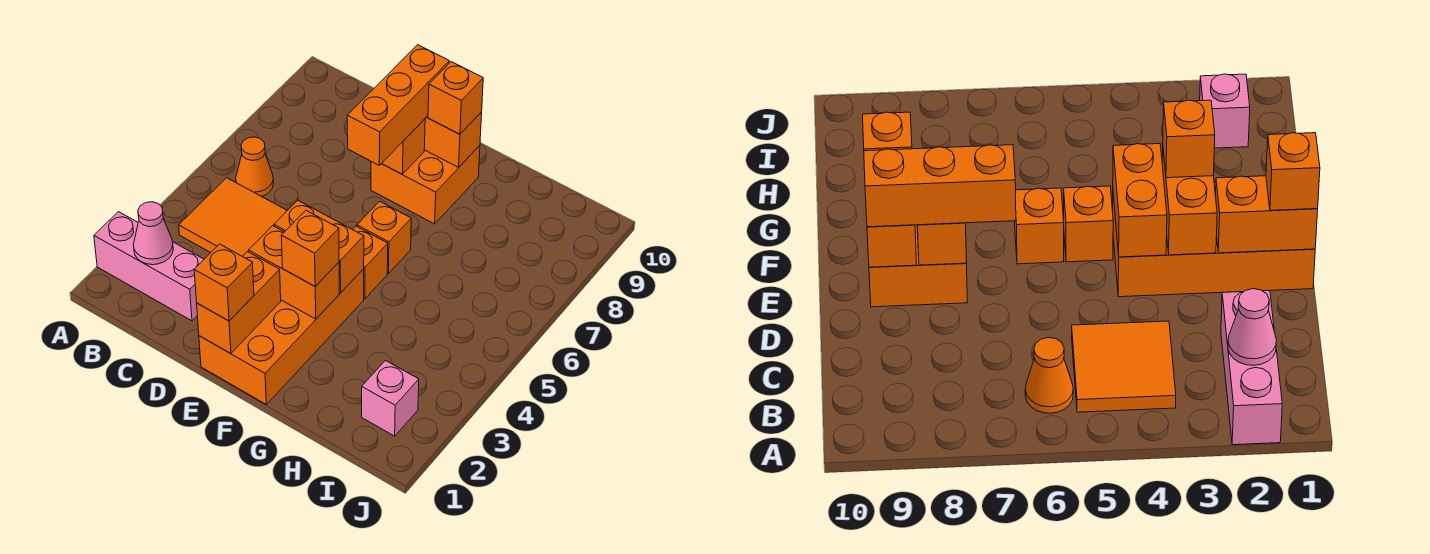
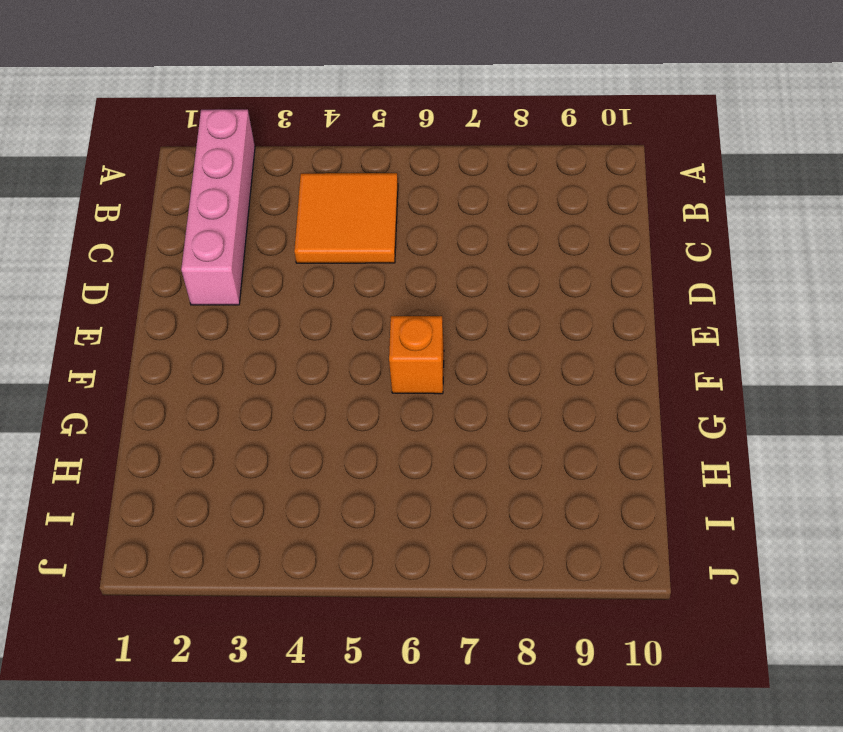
pink brick A2:D2 level 1 -> pink brick A2:C2 level 1
none -> orange cone B6 level 1
none -> orange brick E1:F4 level 1
none -> orange brick E8:F9 level 1

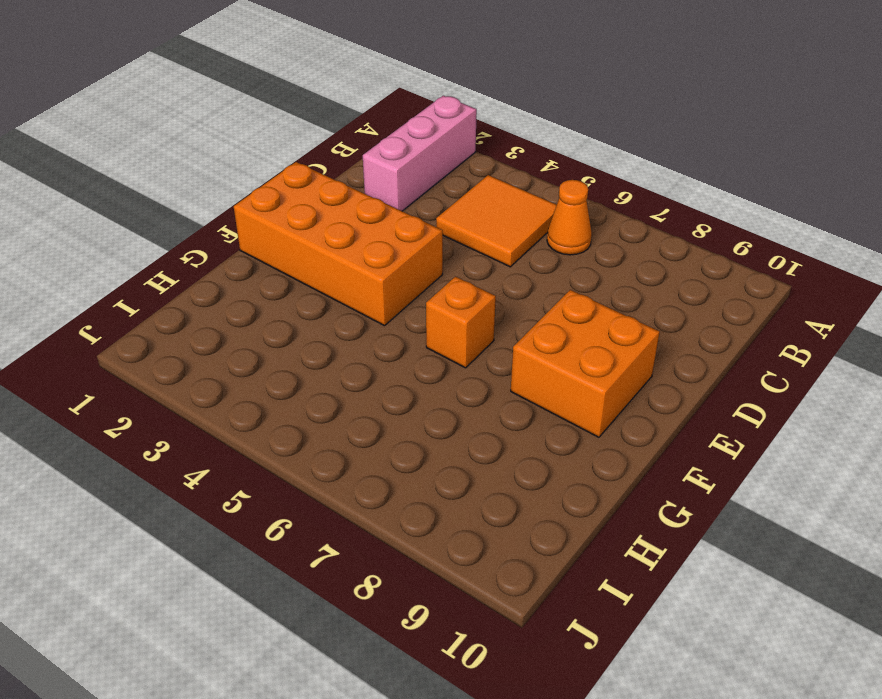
none -> orange brick F5 level 1
none -> pink brick I2 level 1
none -> pink cone B2 level 2

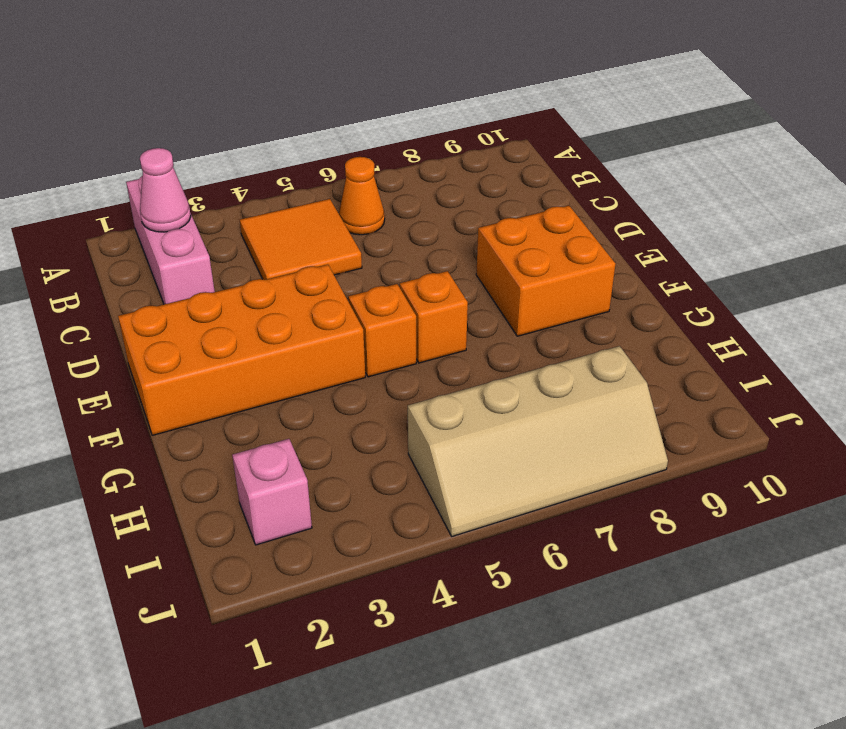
tan slope I5:J8 level 1 top I -> none
none -> orange brick E1:E2 level 2
none -> orange brick E3:F3 level 2
none -> orange brick E4:F4 level 2

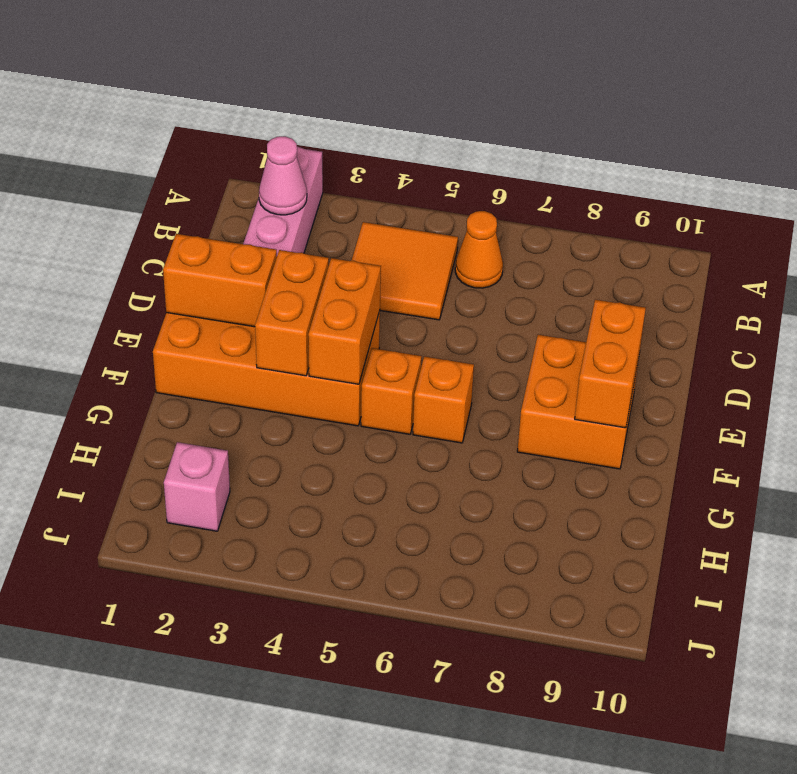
none -> orange brick E8 level 2
none -> orange brick E1 level 3
none -> orange brick E7:E9 level 3

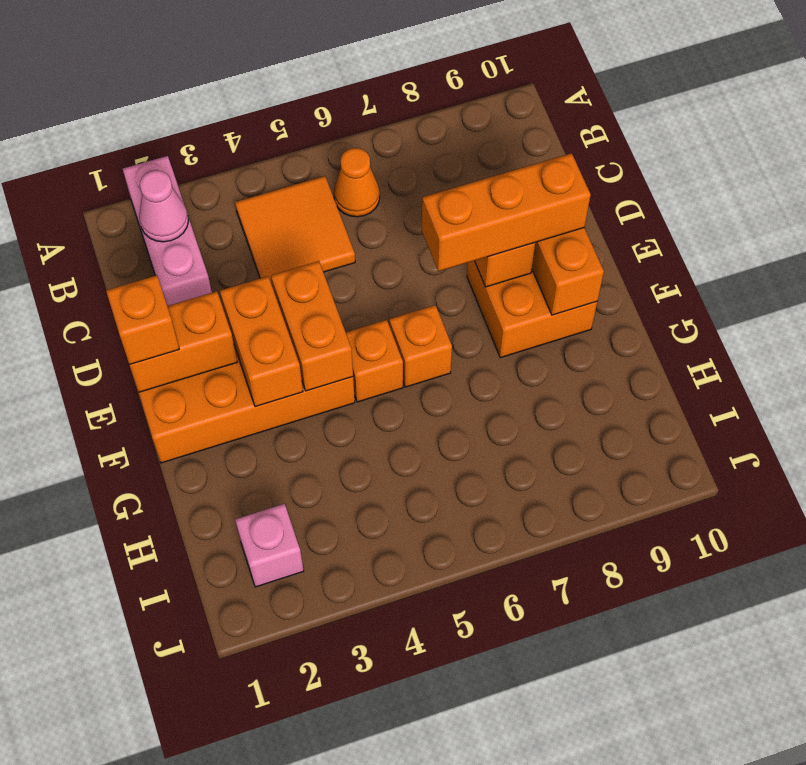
none -> orange brick F3 level 3
none -> orange brick F9 level 3

